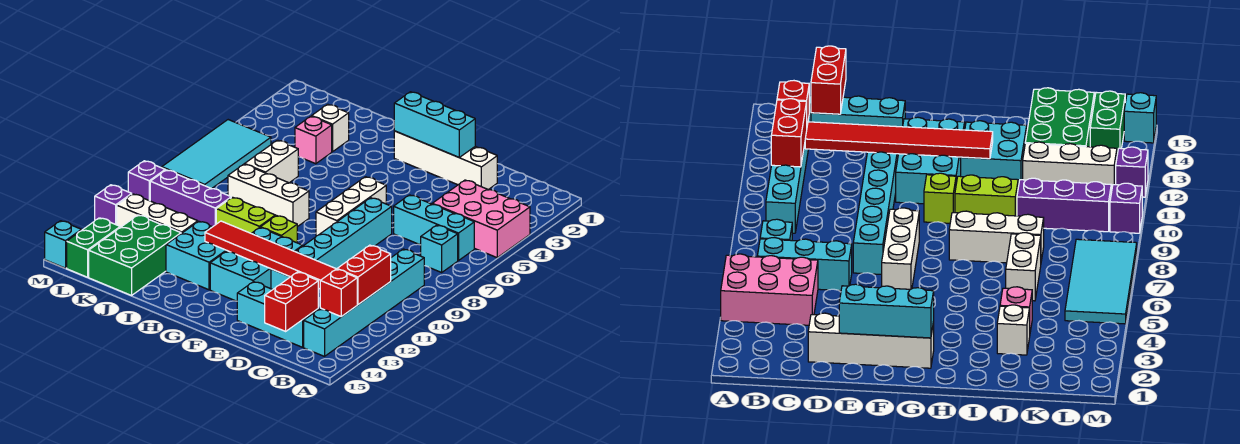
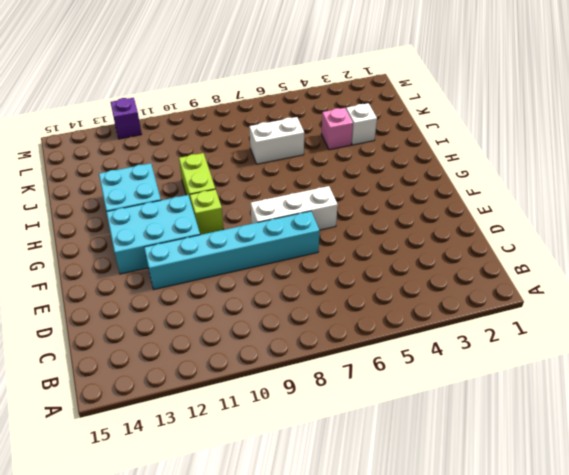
none -> pink brick A4:C5 level 1
none -> cyan brick B6:D6 level 1
none -> cyan brick B7 level 1

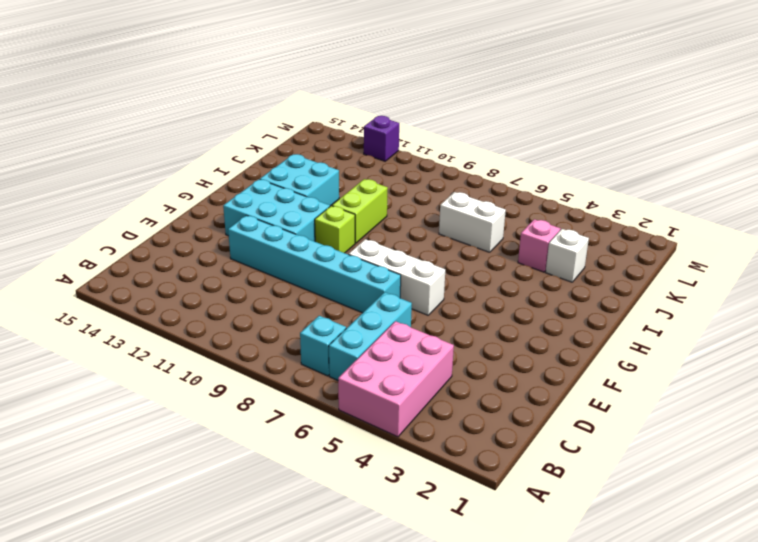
none -> cyan brick B9:B14 level 1
none -> cyan brick C14:E14 level 1
none -> white brick D2:G2 level 1

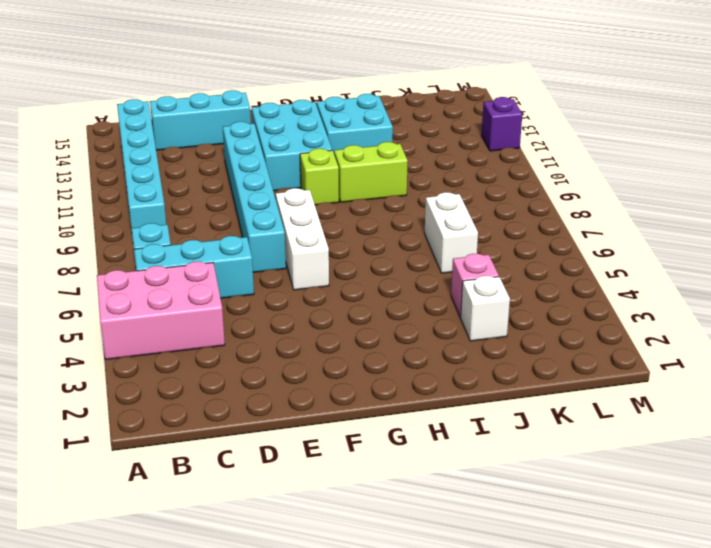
none -> white brick D2:G2 level 1
none -> white brick H8:J8 level 1
none -> purple brick J10:L10 level 1

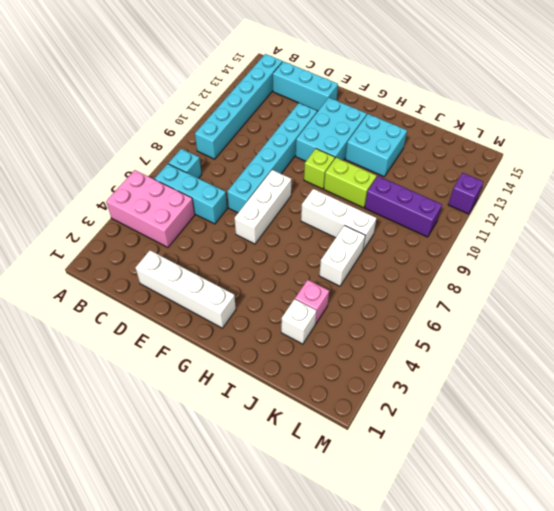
none -> white brick J12:L12 level 1
none -> green brick J13:K15 level 1
none -> cyan tile L5:M8 level 1

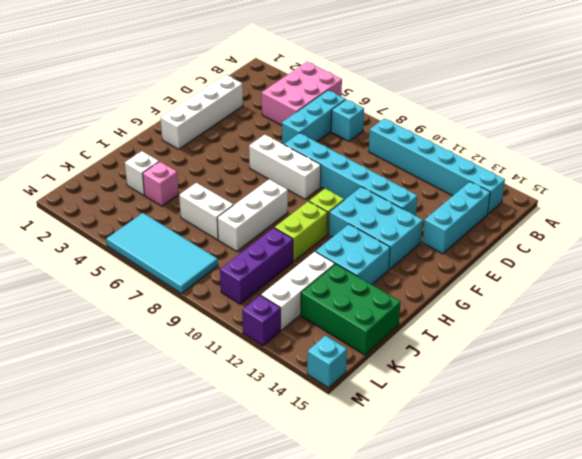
none -> green brick L14:L15 level 1
none -> purple brick M10 level 1
none -> red brick B11:B12 level 2

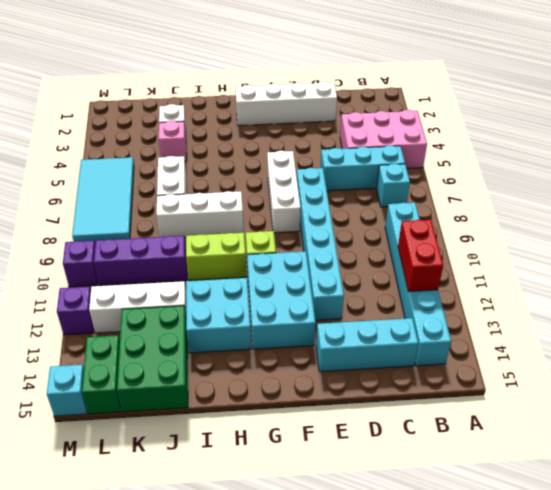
none -> red brick B13 level 2
none -> red tile C12:H12 level 2
none -> red brick C14:C15 level 2

